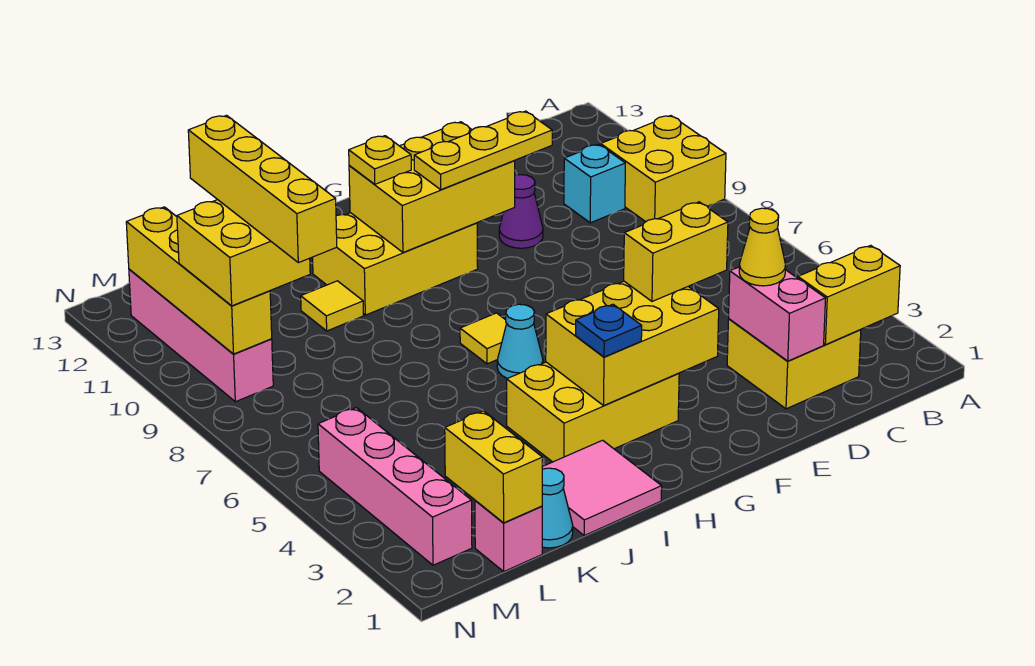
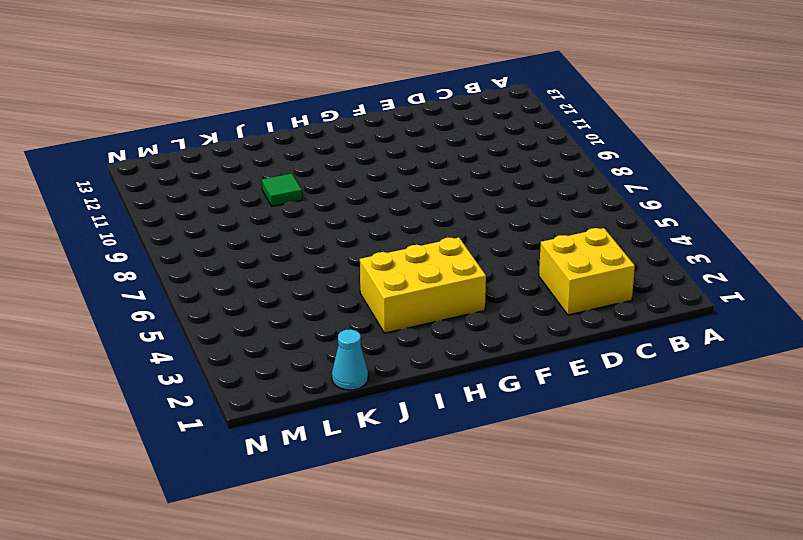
green tile J10 level 1 -> yellow tile J10 level 1
none -> yellow brick A9:B10 level 1
none -> cyan brick C10 level 1
none -> purple cone E10 level 1

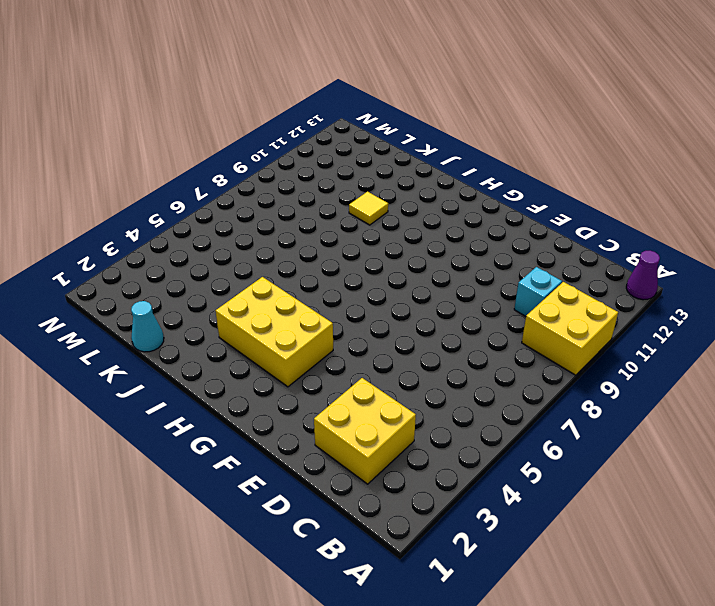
purple cone A13 level 1 -> purple cone E10 level 1
none -> yellow brick G10:I11 level 1
none -> cyan cone H6 level 1
none -> yellow tile H7 level 1

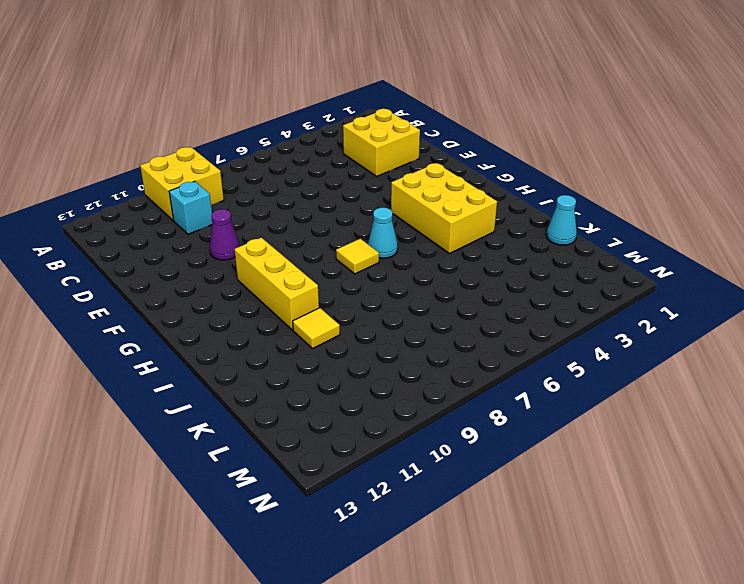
yellow brick G10:I10 level 1 -> yellow brick G10:I11 level 1
none -> pink tile I1:J2 level 1
none -> pink brick L1 level 1
none -> pink brick M2:M5 level 1

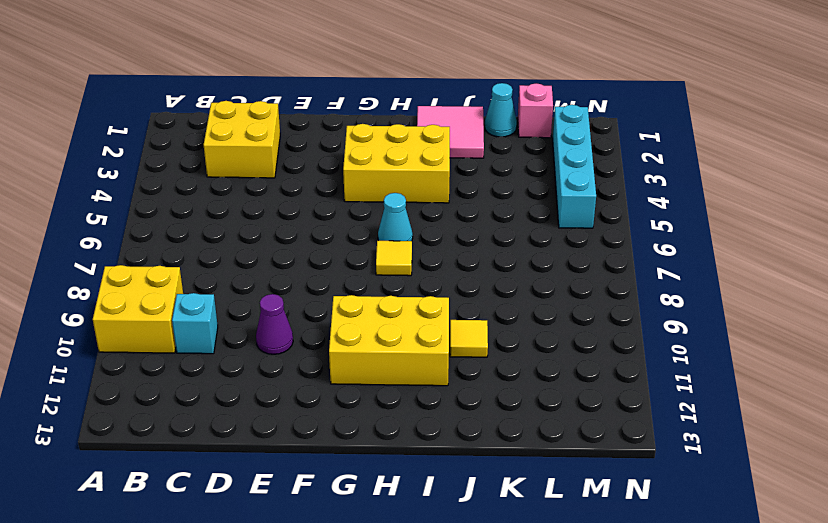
cyan brick M2:M5 level 1 -> pink brick M2:M5 level 1
none -> pink brick M9:M12 level 1
none -> yellow brick B2:C2 level 2
none -> pink brick D2:D3 level 2

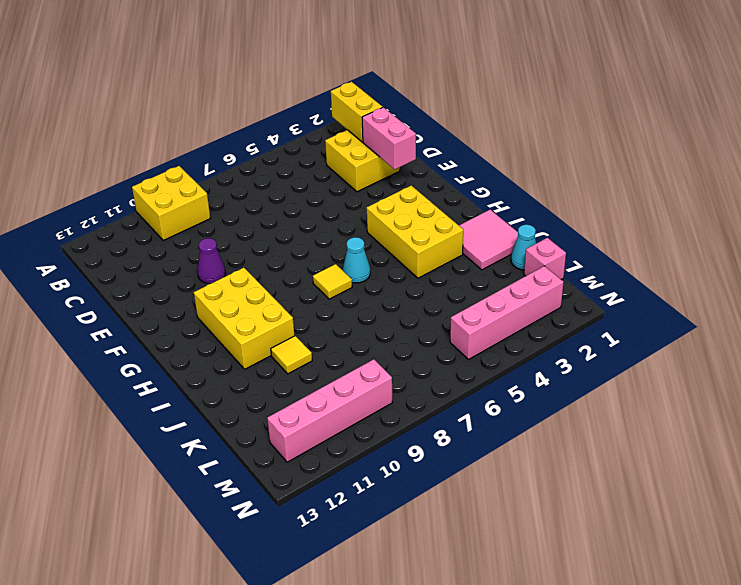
pink brick D2:E2 level 2 -> pink brick D2:D3 level 2
none -> cyan brick C10 level 1
none -> yellow brick F3:H4 level 2
none -> yellow brick F10:H11 level 2

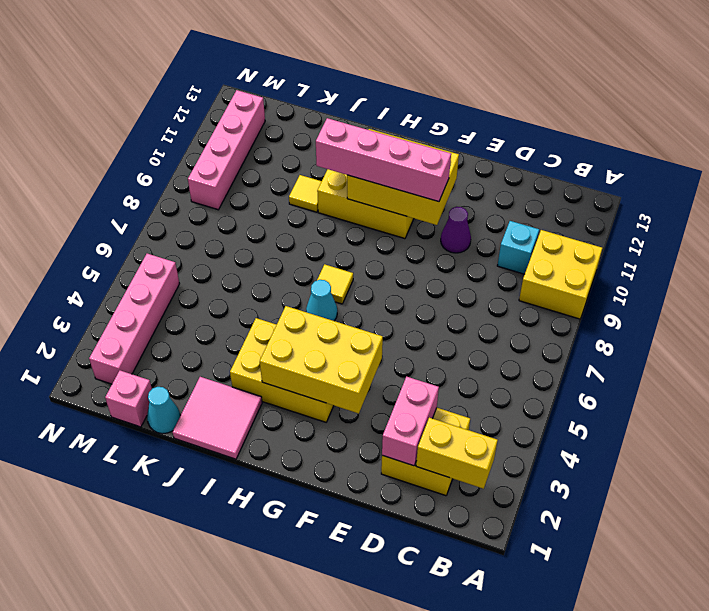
pink brick F10:I10 level 3 -> yellow plate E10:G10 level 3
none -> yellow brick L1:L2 level 2
none -> yellow brick M9:M12 level 2
none -> yellow cone D3 level 3

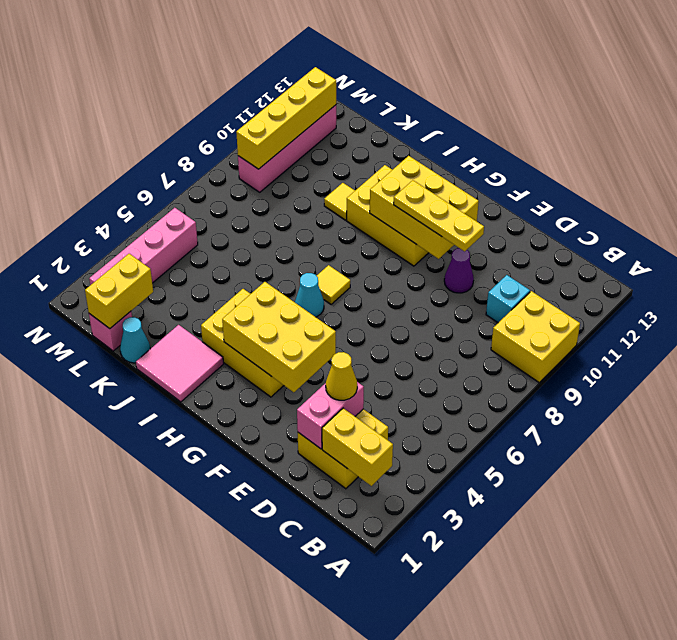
none -> yellow brick E4:F4 level 3
none -> blue plate H3 level 3
none -> yellow plate H11 level 3

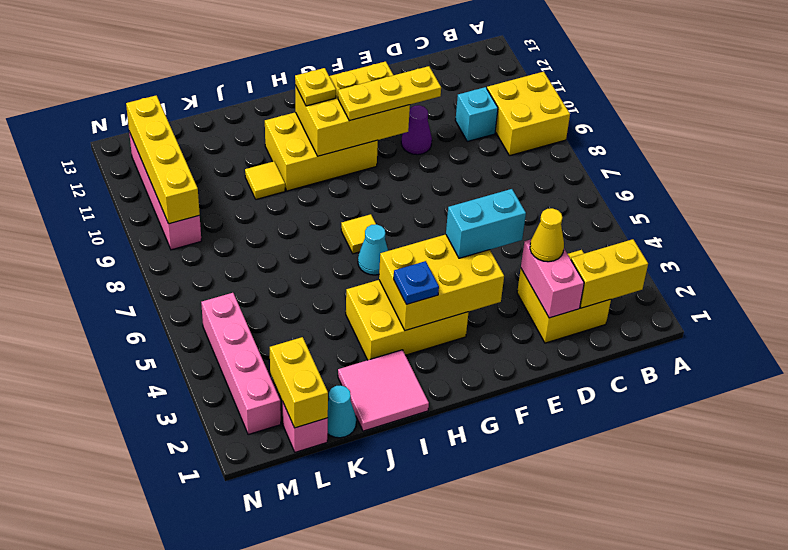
cyan brick E4:F4 level 3 -> yellow brick E4:F4 level 3
none -> yellow brick L9:M10 level 3
none -> yellow brick L8:L11 level 4

